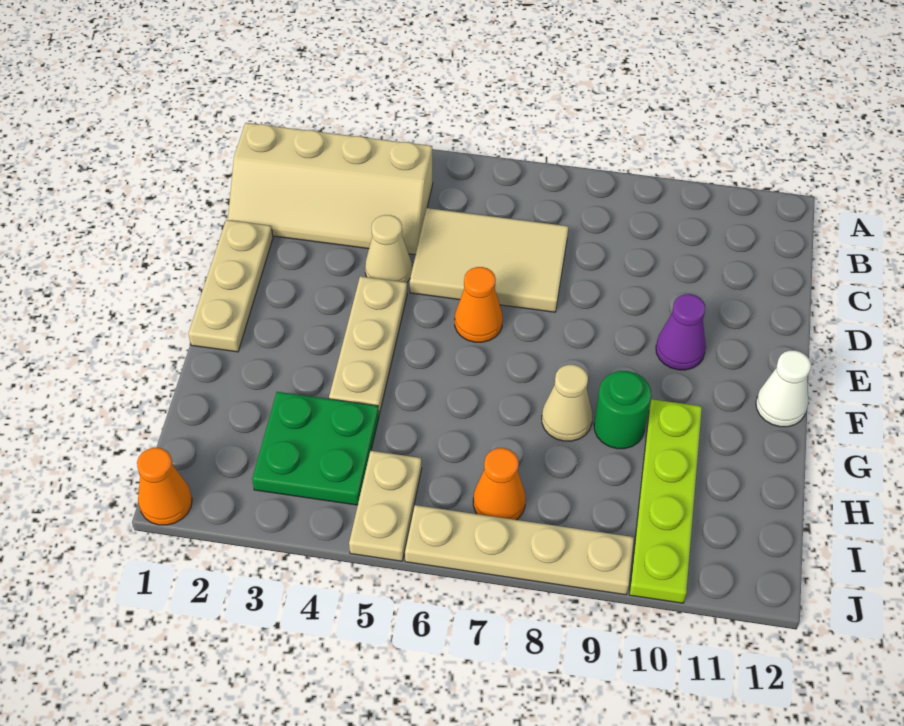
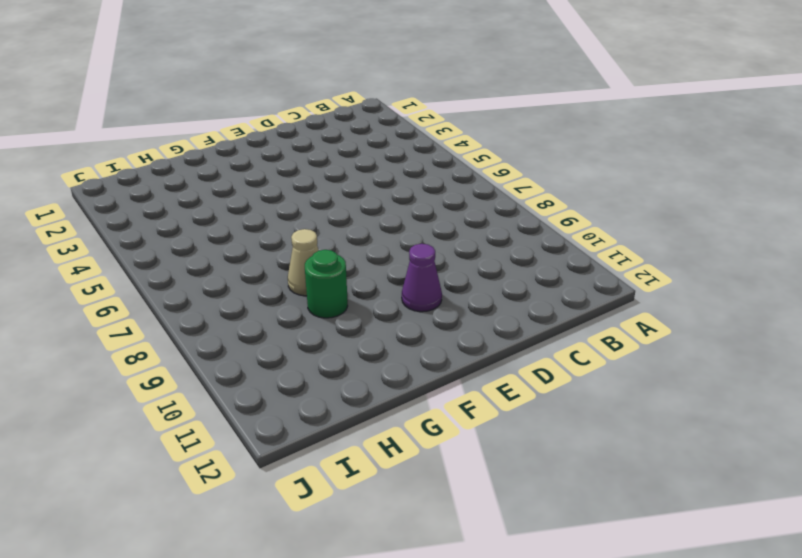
none -> tan slope B1:C4 level 1 top B
none -> tan tile C5:D7 level 1
none -> tan plate D1:F1 level 1

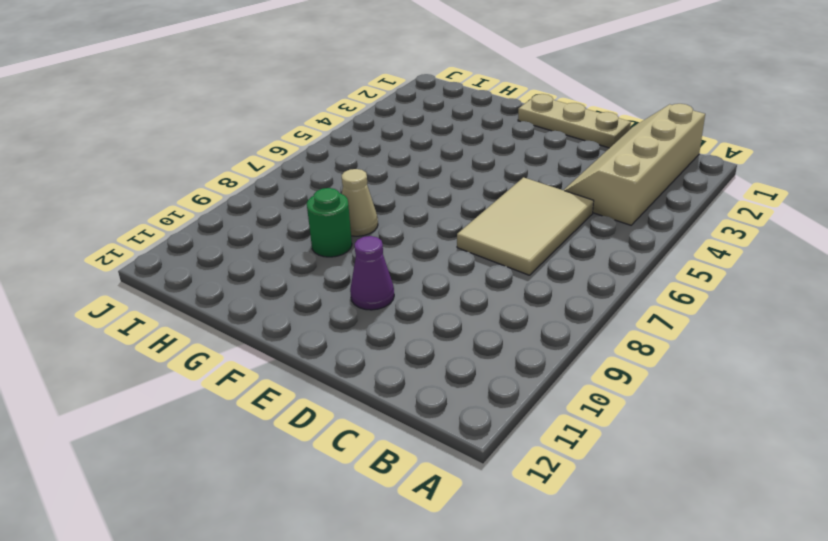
none -> tan cone D4 level 1
none -> tan plate E4:G4 level 1
none -> orange cone E6 level 1

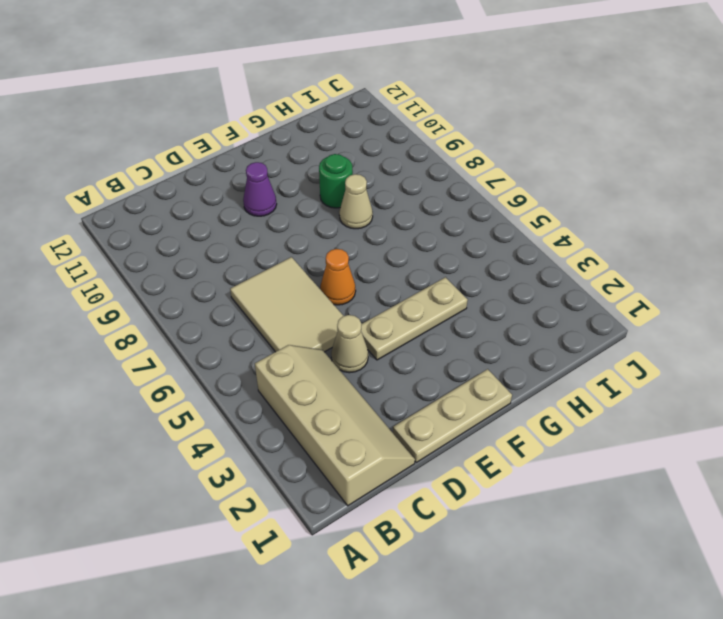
none -> white cone F12 level 1
none -> lime plate G10:J10 level 1
none -> green plate H3:I4 level 1

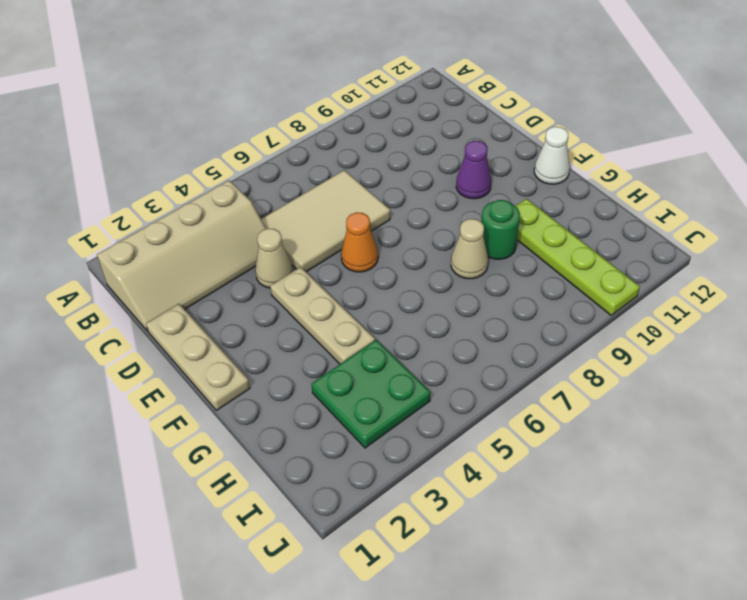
none -> tan plate I5:J5 level 1
none -> orange cone I7 level 1
none -> orange cone J1 level 1

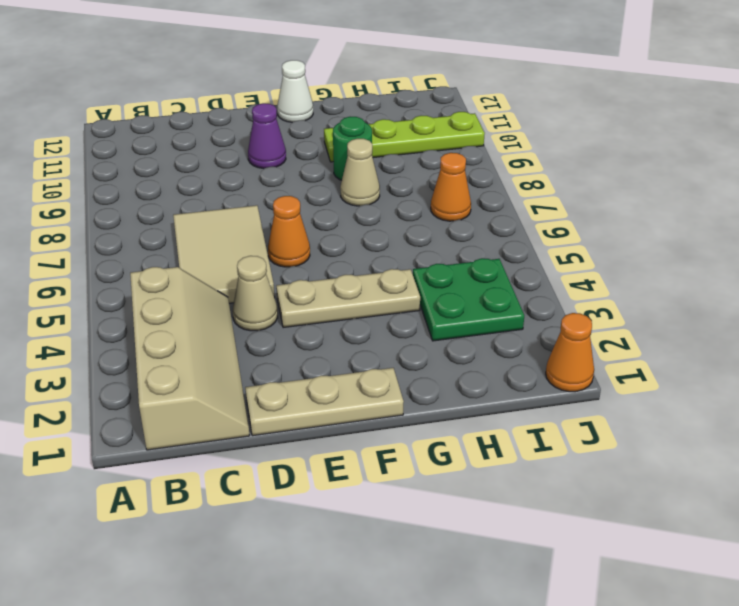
none -> tan plate I5:J5 level 1
none -> tan plate J6:J9 level 1

